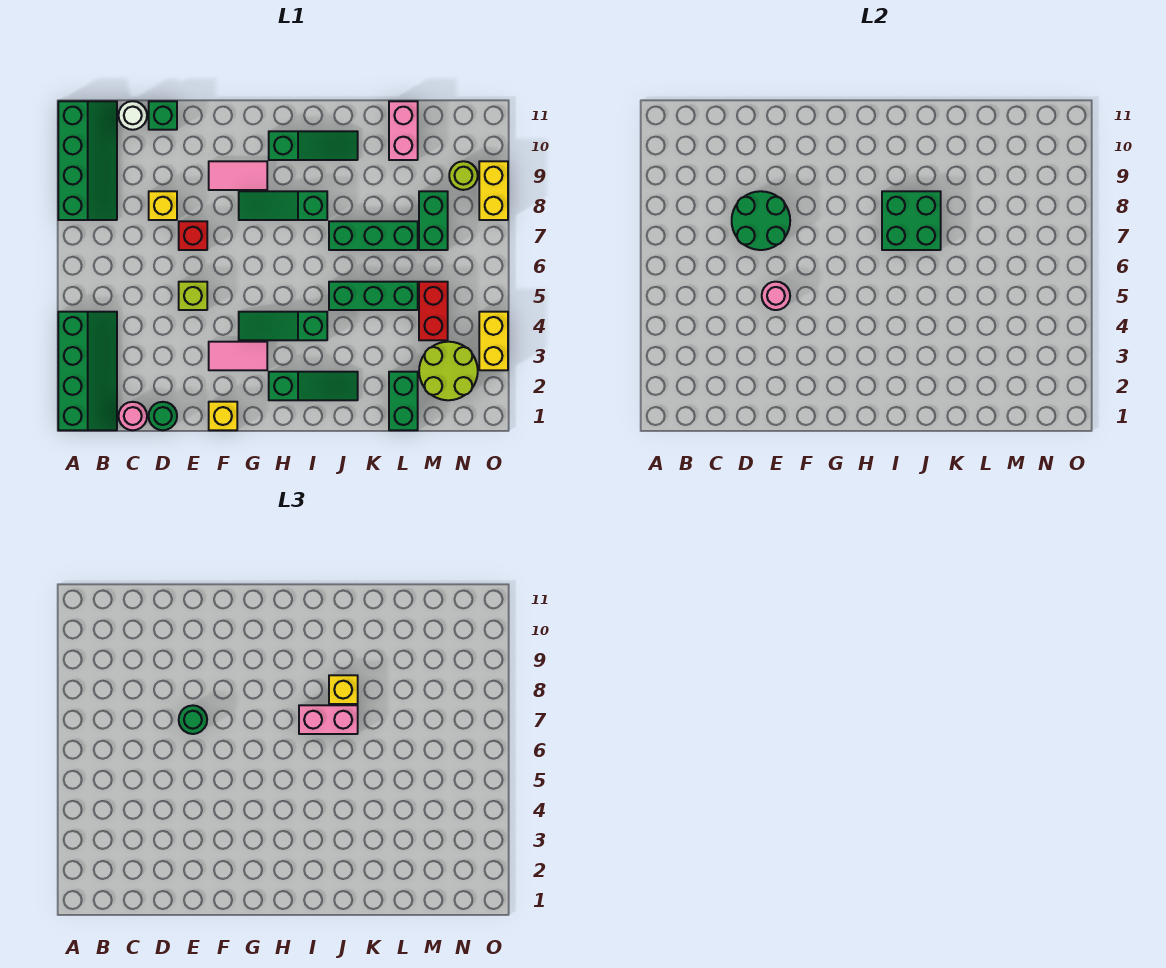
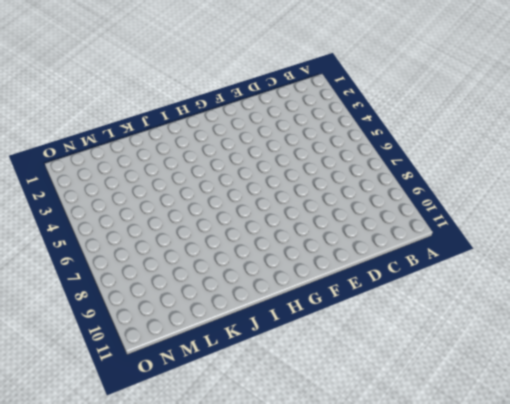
none -> green slope A1:B4 level 1 top A
none -> green slope A8:B11 level 1 top A
none -> pink round brick C1 level 1
none -> white round brick C11 level 1

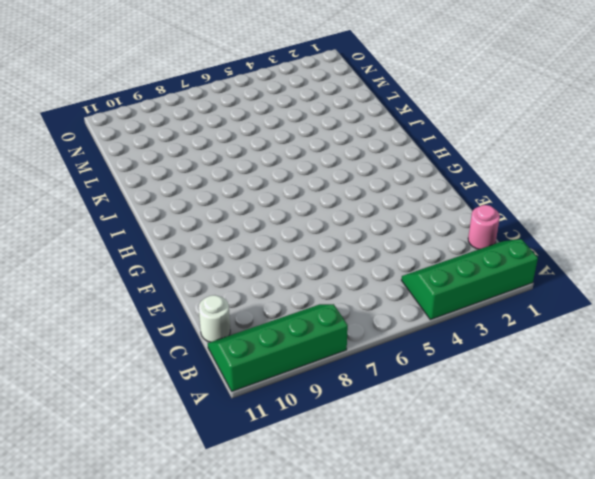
none -> green round brick D1 level 1
none -> yellow brick D8 level 1
none -> green brick D11 level 1
none -> lime brick E5 level 1

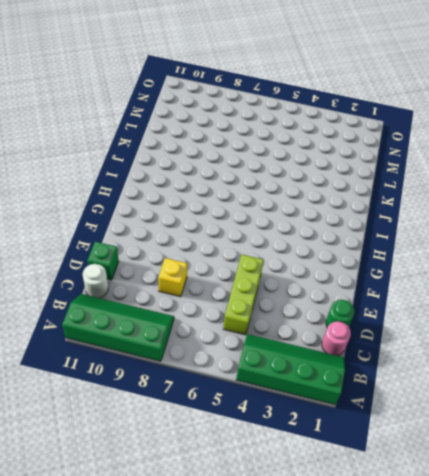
lime brick C5:E5 level 1 -> lime brick E5 level 1
none -> red brick E7 level 1
none -> yellow brick F1 level 1
none -> pink tile F3:G3 level 1
none -> pink tile F9:G9 level 1

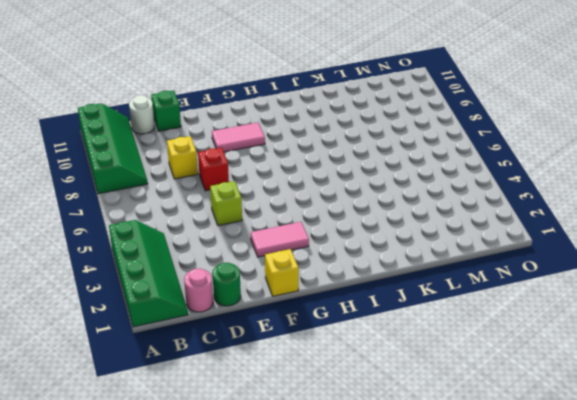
none -> green slope G4:I4 level 1 top I
none -> green slope G8:I8 level 1 top I
none -> green slope H2:J2 level 1 top H
none -> green slope H10:J10 level 1 top H

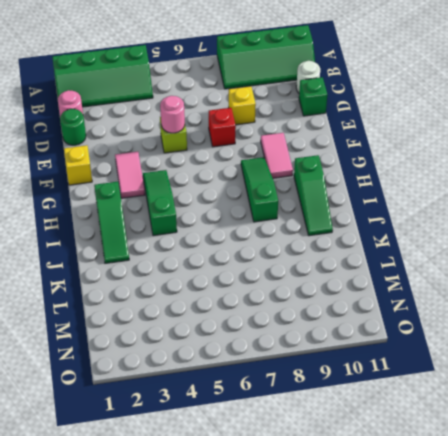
none -> green brick J5:L5 level 1
none -> green brick J7:L7 level 1
none -> green brick L1:L2 level 1
none -> pink brick L10:L11 level 1

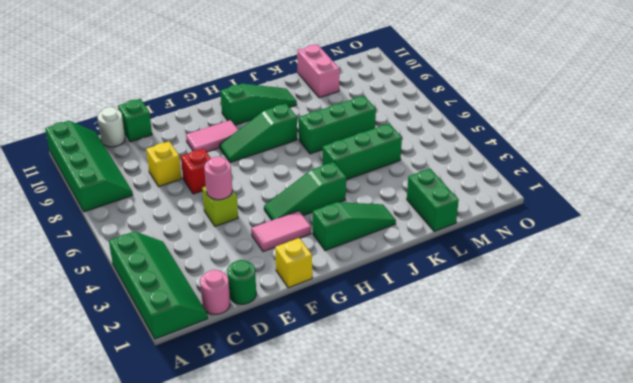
none -> lime round brick M2:N3 level 1
none -> red brick M4:M5 level 1
none -> green brick M7:M8 level 1
none -> lime round brick N9 level 1

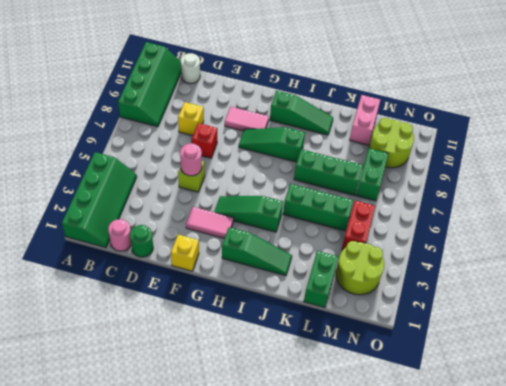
lime round brick M9:N10 level 1 -> lime round brick N9 level 1
none -> green brick D11 level 1
none -> yellow brick O3:O4 level 1
none -> yellow brick O8:O9 level 1
none -> green round brick D7:E8 level 2

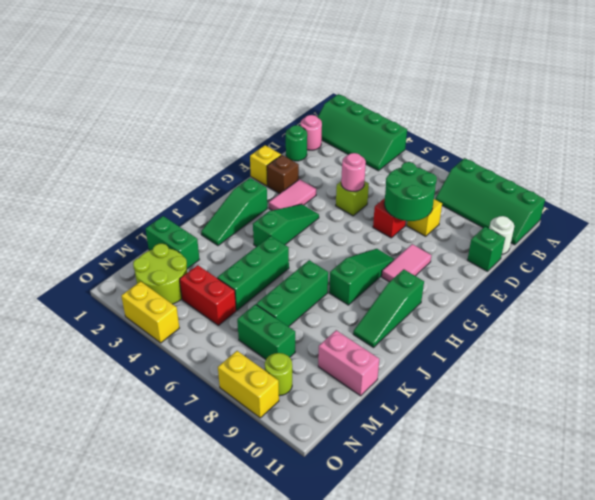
brown brick F2 level 1 -> none
none -> green brick I7:J8 level 2
none -> green round brick E7 level 3
none -> pink brick I7:J7 level 3
none -> yellow brick J8 level 3

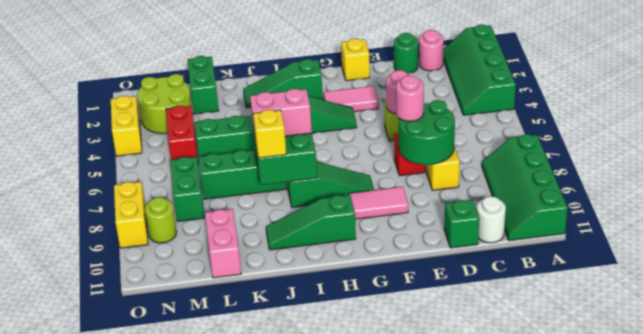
pink round brick E7 level 3 -> green round brick E7 level 3

